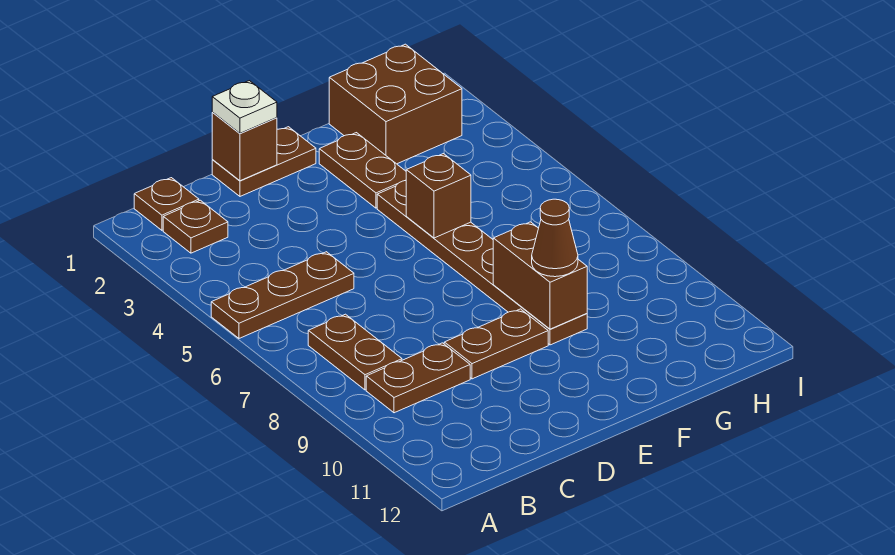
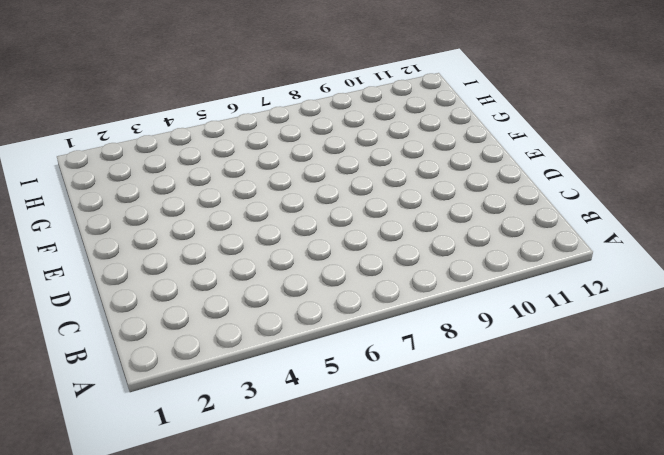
none -> brown plate A5:C5 level 1
none -> brown plate B1 level 1
none -> brown plate B2 level 1

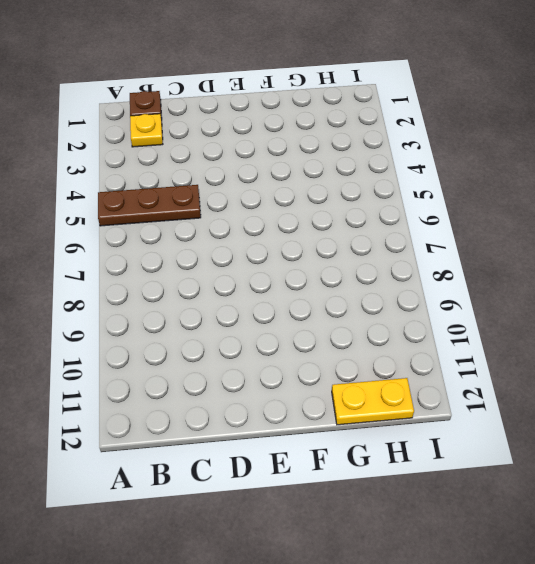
yellow plate B2 level 1 -> brown plate B2 level 1
yellow plate G12:H12 level 1 -> none
none -> brown plate B7:B8 level 1
none -> brown plate B9:C9 level 1
none -> brown plate D1:E1 level 1

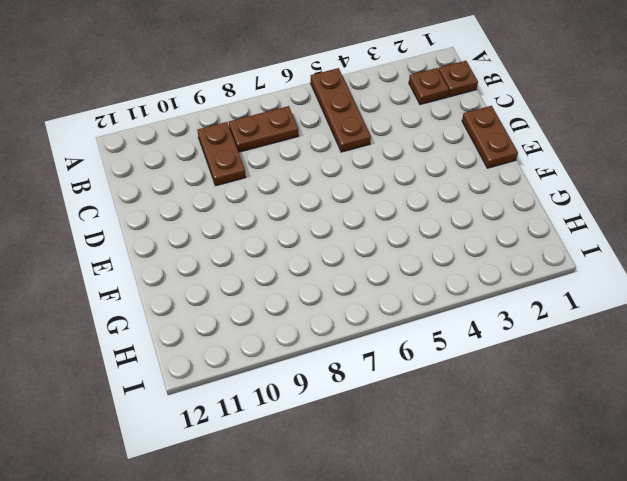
none -> brown plate D9:E9 level 1
none -> brown plate F2:F3 level 1
none -> brown plate F4:F9 level 1

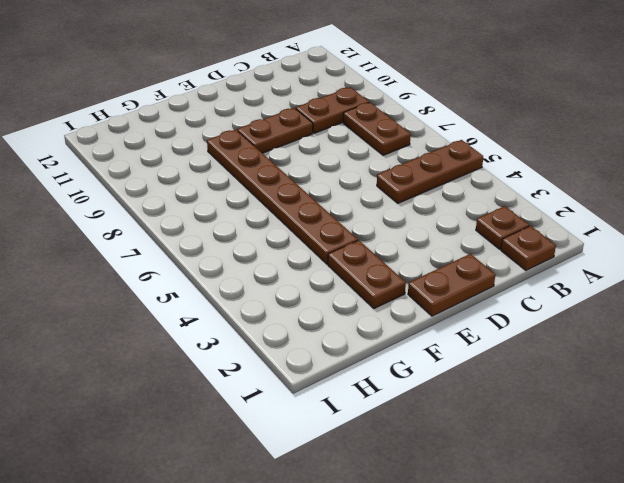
none -> brown brick G1:H2 level 1
none -> brown brick D1 level 2
none -> brown brick F5 level 2

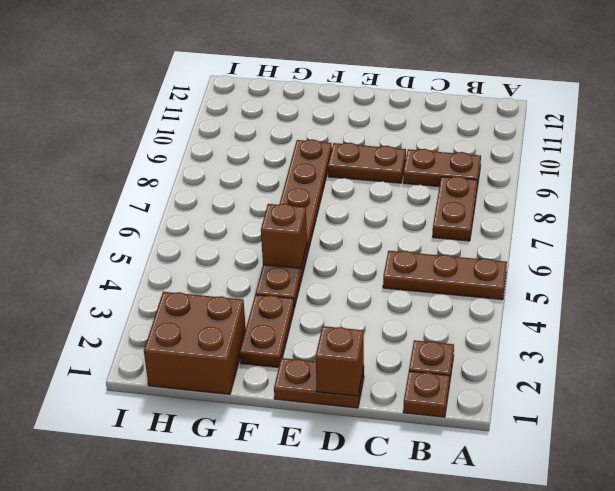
none -> brown brick F8:F9 level 2
none -> white plate D1 level 3
none -> brown cone F9 level 3

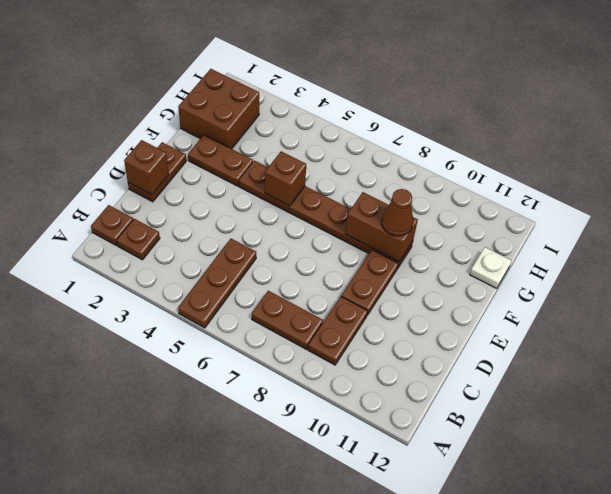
white plate G12 level 1 -> white plate D1 level 3

